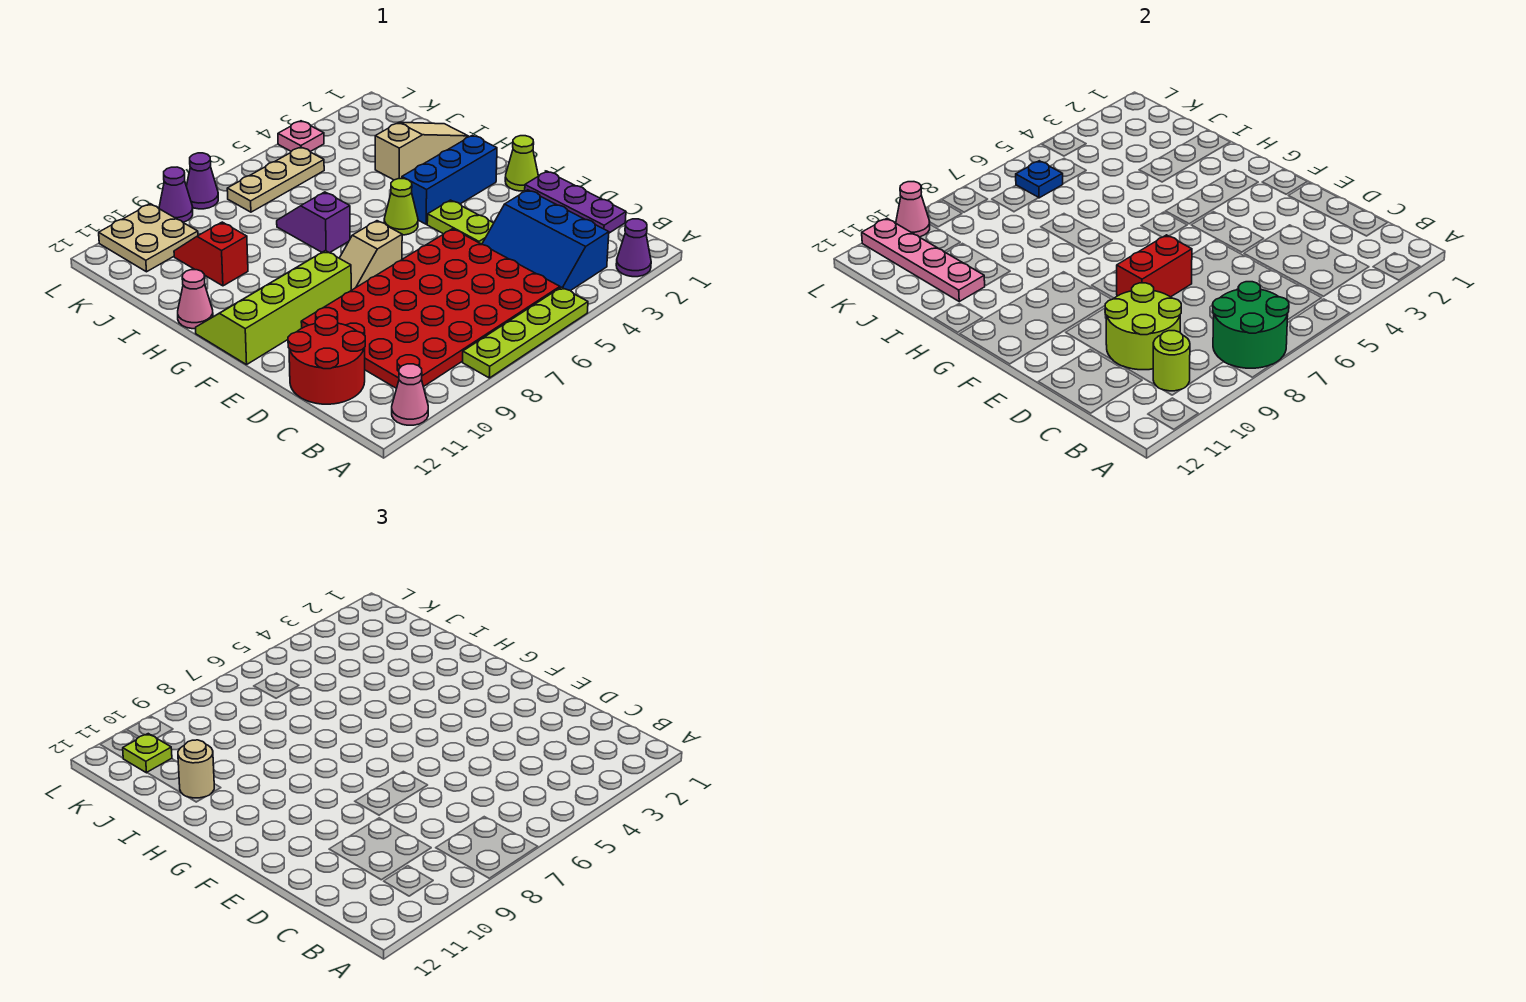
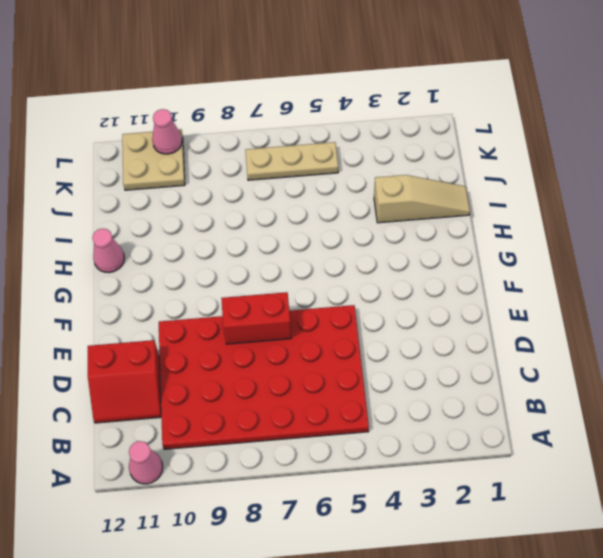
red slope C11:D12 level 1 top D -> red round brick C11:D12 level 1
none -> purple cone A2 level 1
none -> lime plate A5:A8 level 1
none -> blue slope B3:D4 level 1 top 3
none -> purple plate C1:E1 level 1

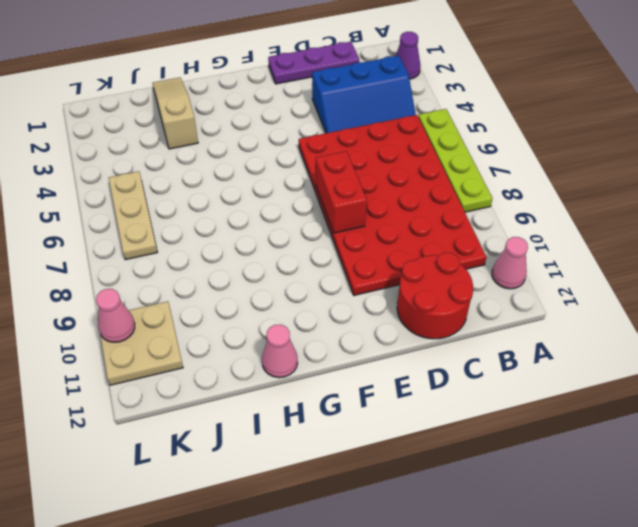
none -> lime plate E4:F4 level 1
none -> lime cone F1 level 1
none -> tan slope F7:F8 level 1 top 7
none -> lime slope F9:G12 level 1 top F

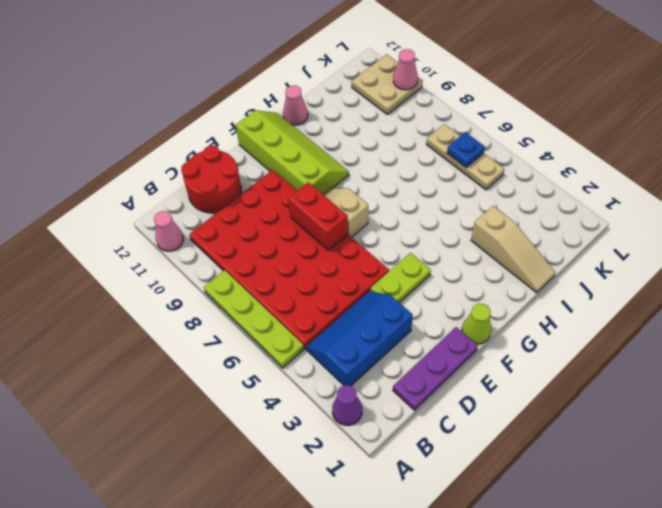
none -> blue brick G2:G4 level 1
none -> lime cone G5 level 1
none -> purple slope H7:I7 level 1 top H
none -> red slope I10:J10 level 1 top I

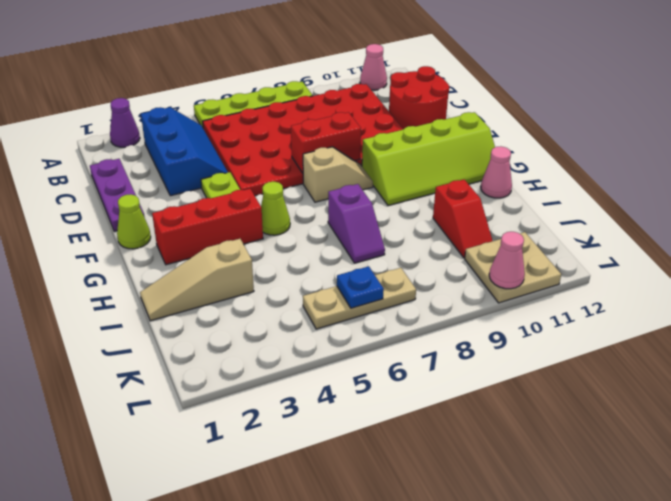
red brick G2:G4 level 1 -> blue brick G2:G4 level 1
none -> pink plate L4 level 1
none -> purple cone L8 level 1
none -> purple cone L9 level 1
none -> green round brick A7:B8 level 2

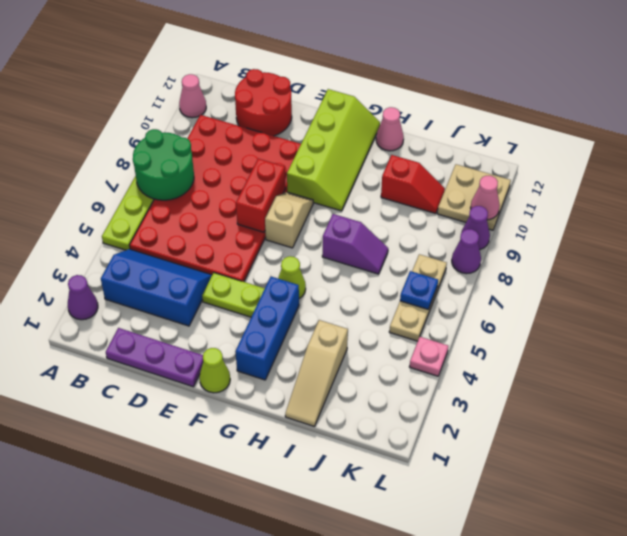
none -> lime round brick B10 level 2
none -> lime round brick C9:D10 level 2
none -> pink plate I11:L11 level 2
none -> tan round brick I11 level 3

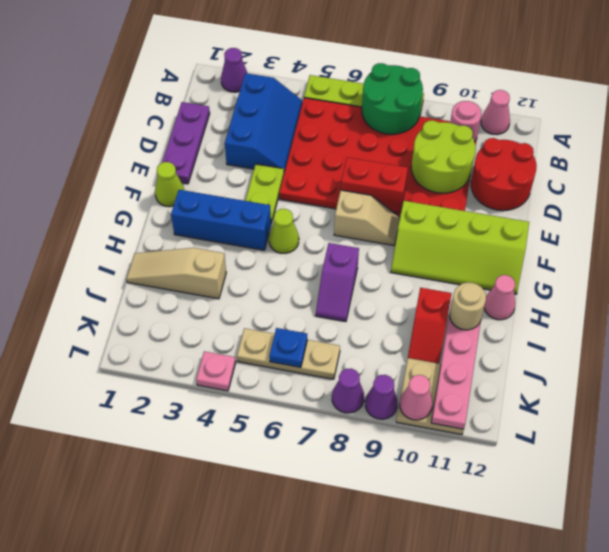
pink round brick B10 level 2 -> lime round brick B10 level 2
none -> lime plate K11 level 3

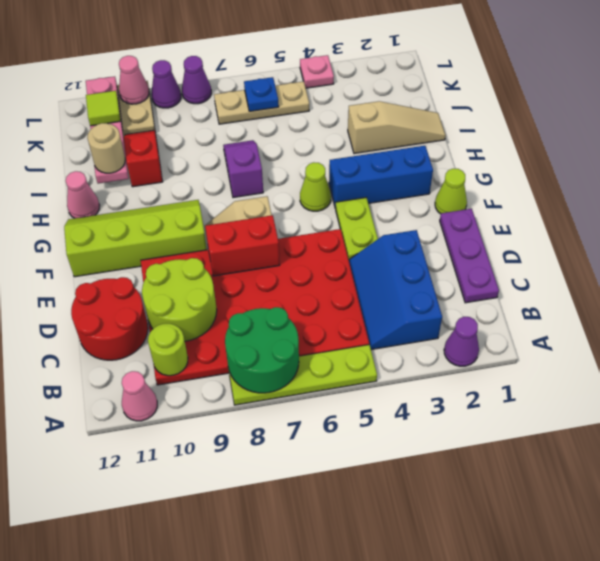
lime tile K11 level 3 -> lime plate K11 level 3

